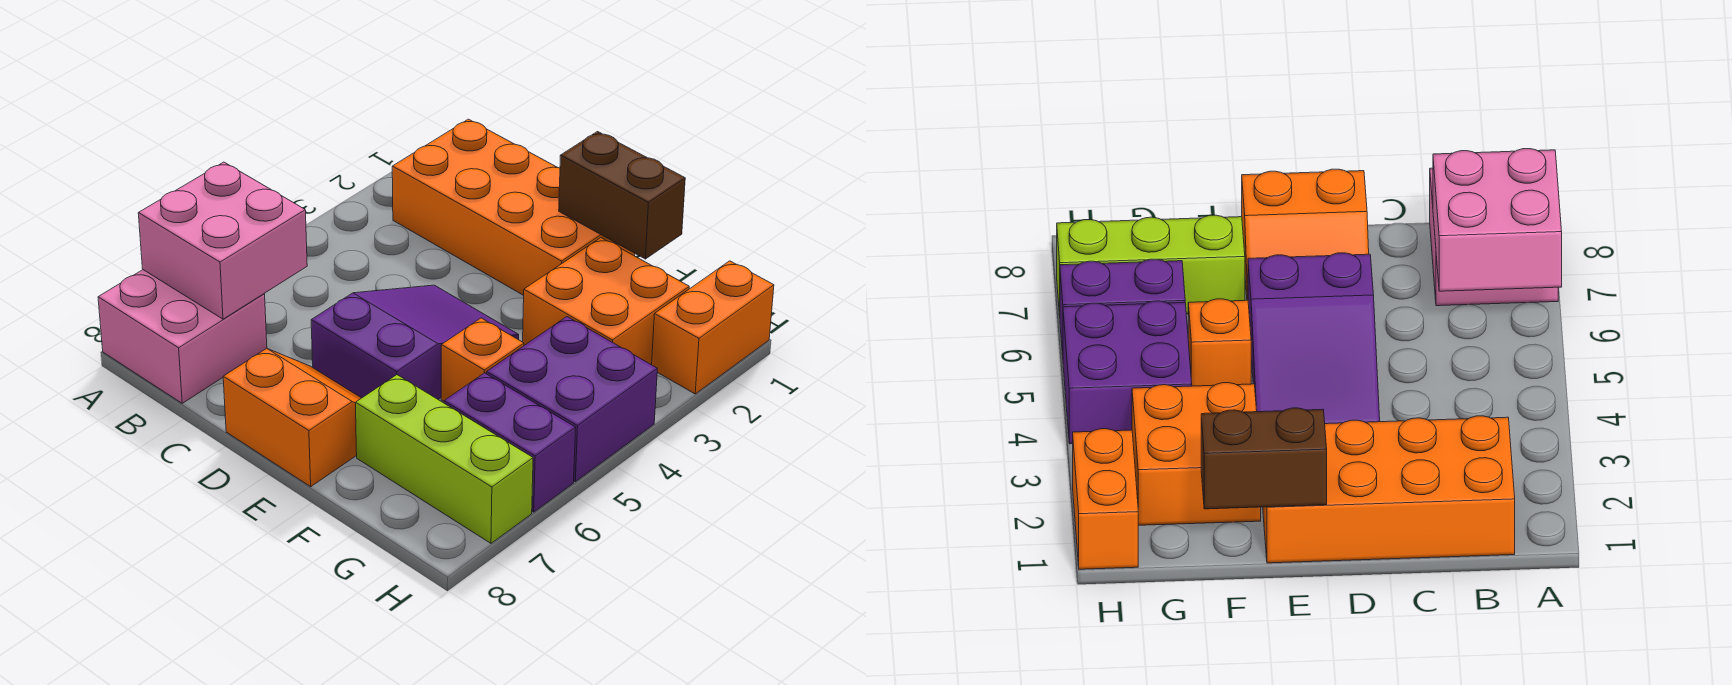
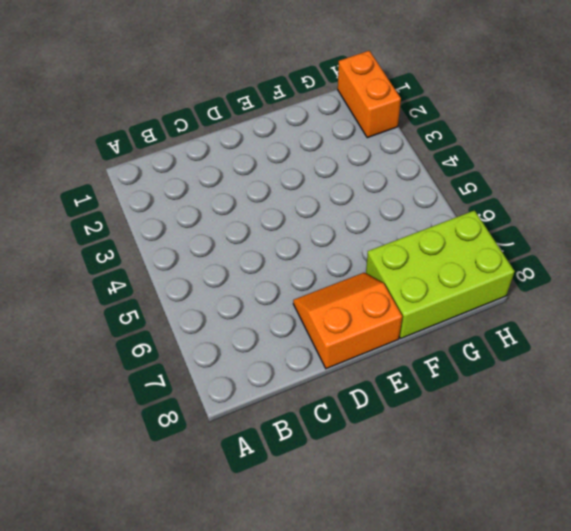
lime brick F7:H8 level 1 -> lime brick F7:H7 level 1
none -> pink brick A7:B8 level 1
none -> orange brick B1:E2 level 1
none -> purple slope D4:E6 level 1 top 6

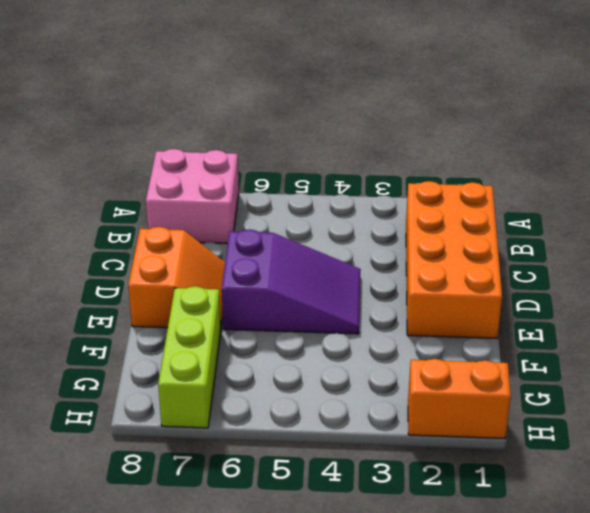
none -> orange brick F2:G3 level 1
none -> orange brick F5 level 1
none -> purple brick G4:H5 level 1

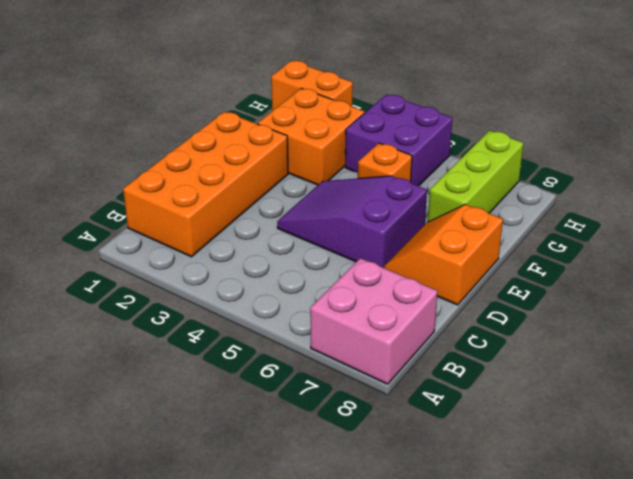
none -> purple brick G6:H6 level 1
none -> pink brick A6:B7 level 2
none -> brown brick E1:F1 level 2

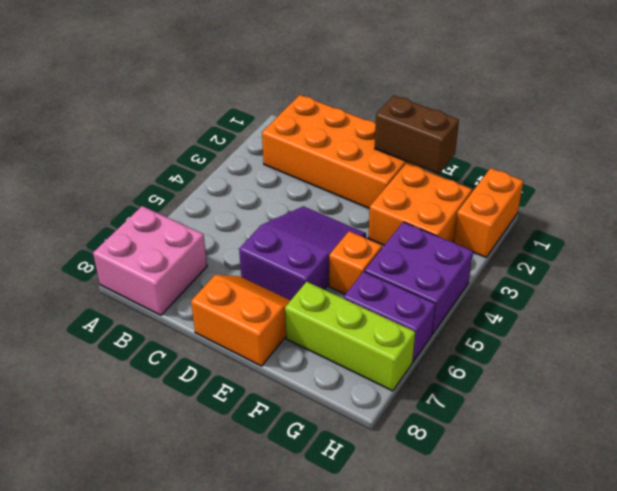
none -> pink brick A6:B7 level 2

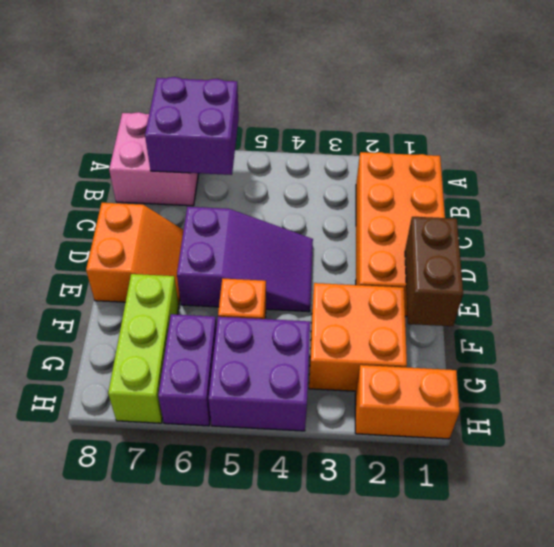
purple brick A6:B7 level 2 -> pink brick A6:B7 level 2

